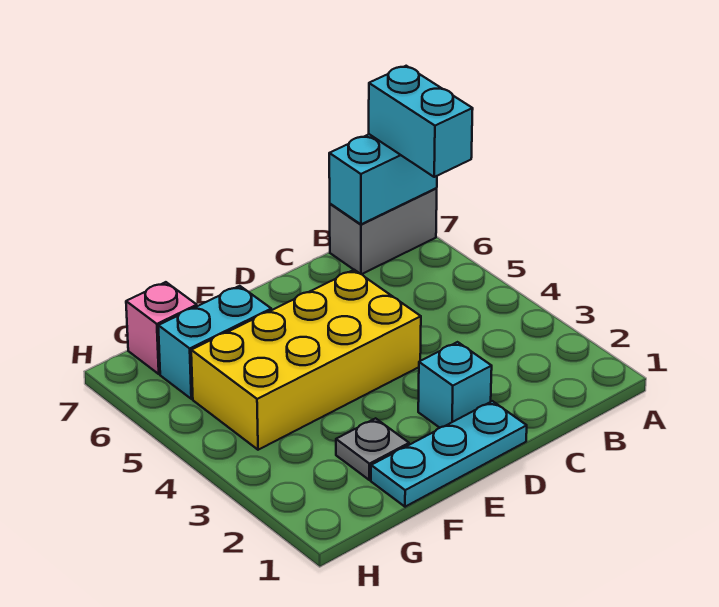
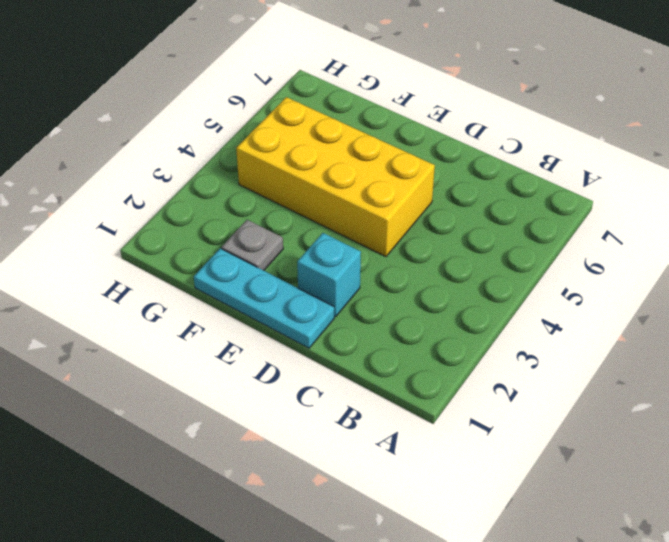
none -> grey brick A7:B7 level 1
none -> cyan brick F6:G6 level 1

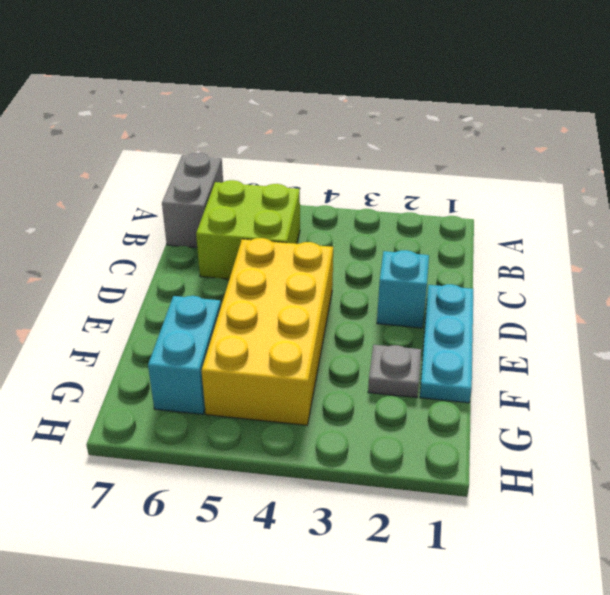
lime brick B5:C6 level 1 -> none
none -> pink brick G7 level 1
none -> cyan brick A7:B7 level 2

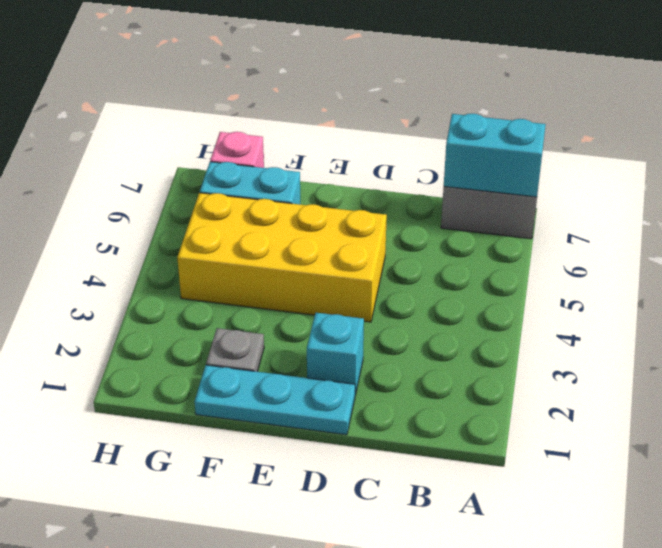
none -> cyan brick A6:A7 level 3

